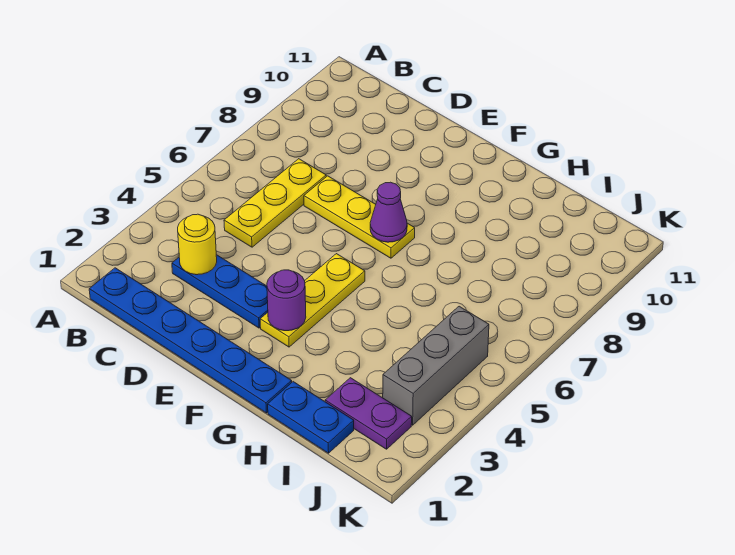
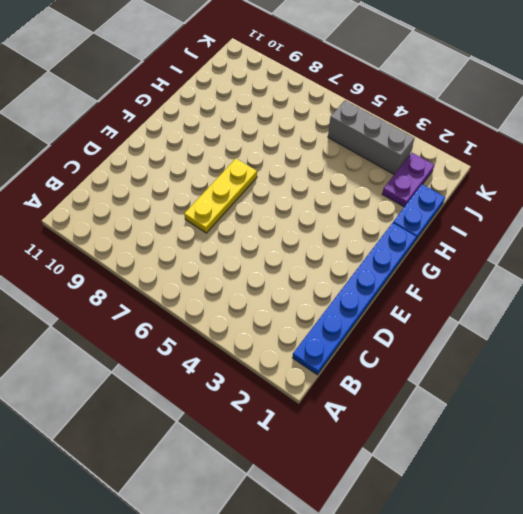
none -> blue plate C3:E3 level 1
none -> yellow plate C5:C7 level 1

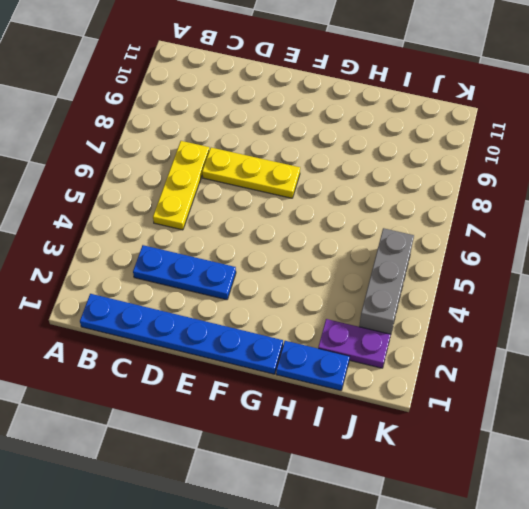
none -> yellow plate F3:F5 level 1
none -> yellow round brick C3 level 2

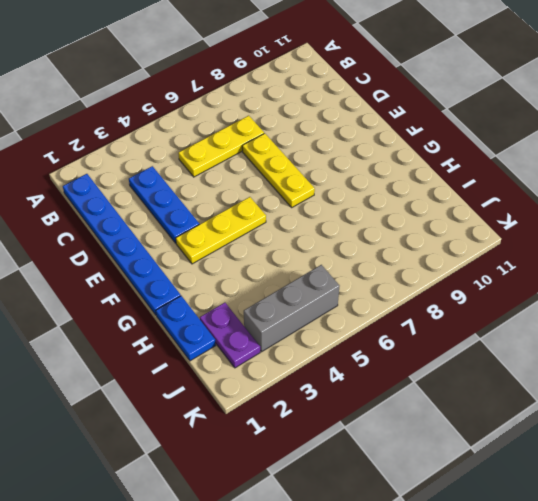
none -> yellow round brick C3 level 2
none -> purple round brick F3 level 2

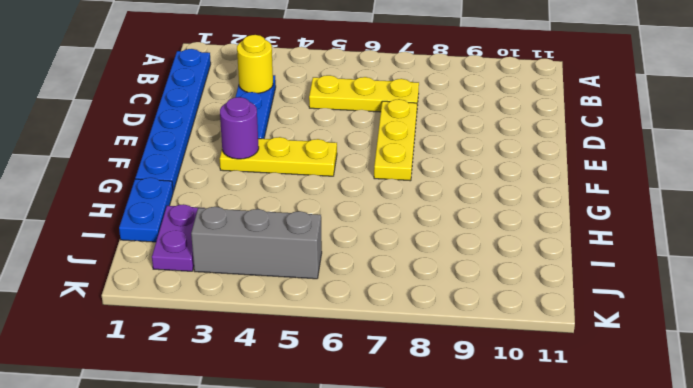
none -> purple cone F7 level 2

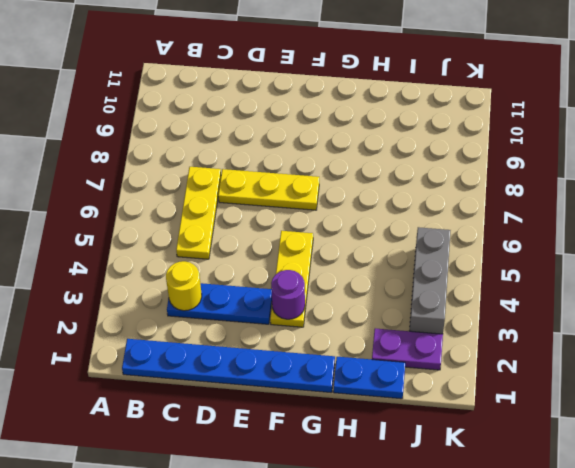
none -> purple cone F7 level 2

